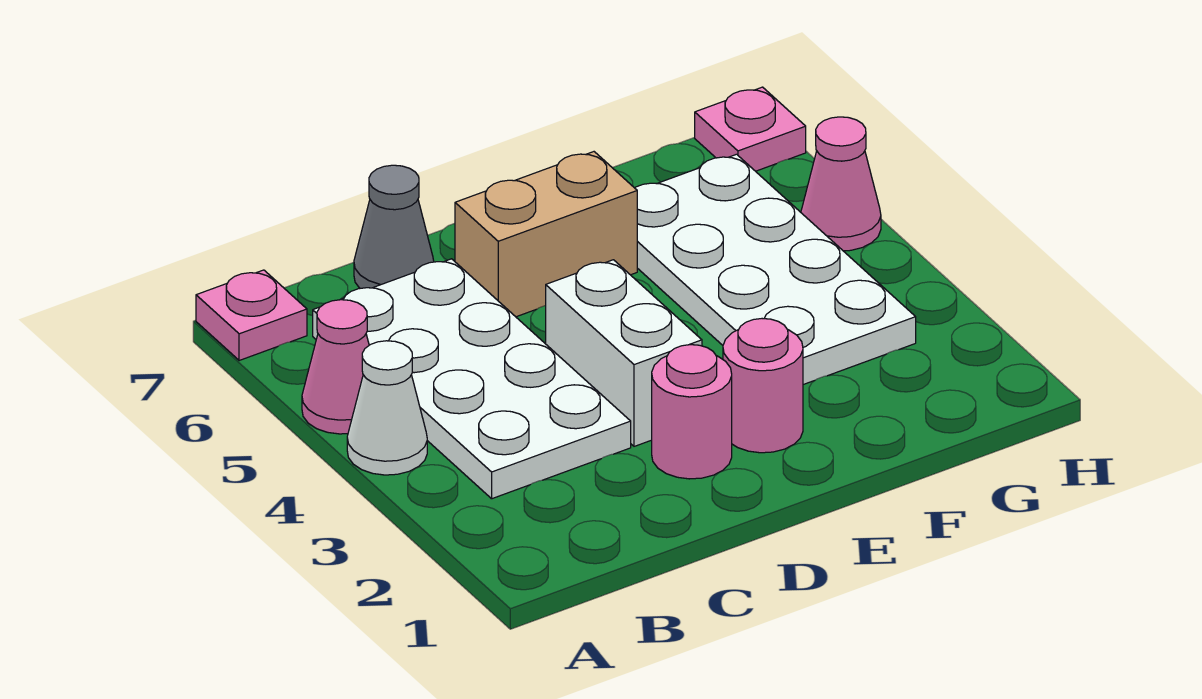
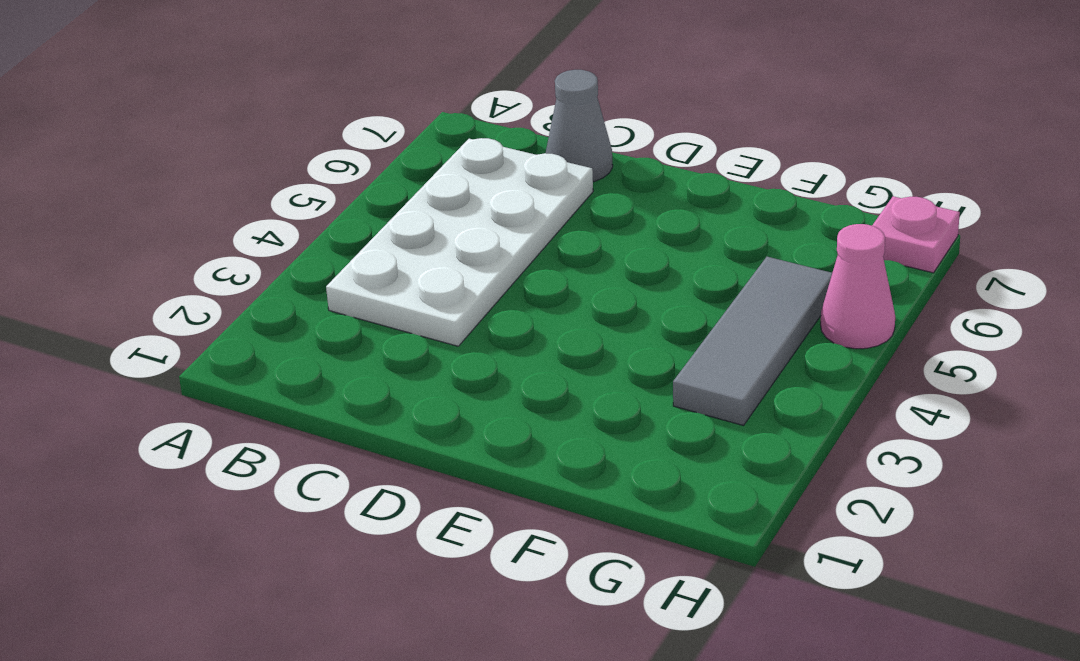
grey tile G3:G5 level 1 -> white plate F3:G6 level 1
none -> white cone A4 level 1
none -> pink cone A5 level 1
none -> pink plate A7 level 1

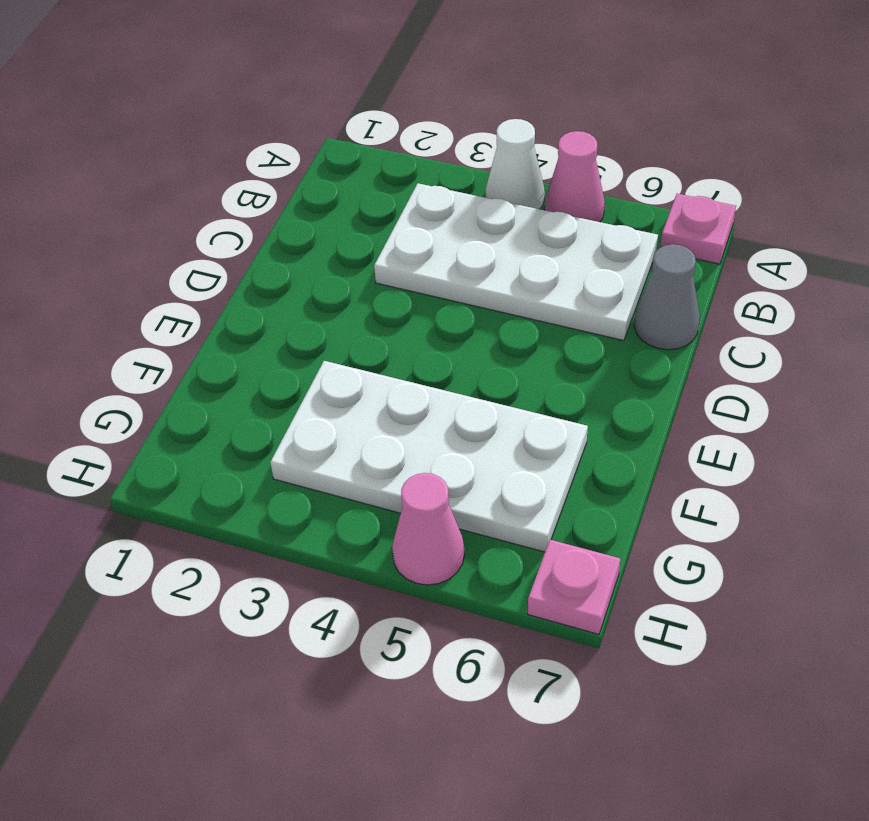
none -> pink round brick D2 level 1
none -> white brick D3:D4 level 1
none -> tan brick D6:E6 level 1

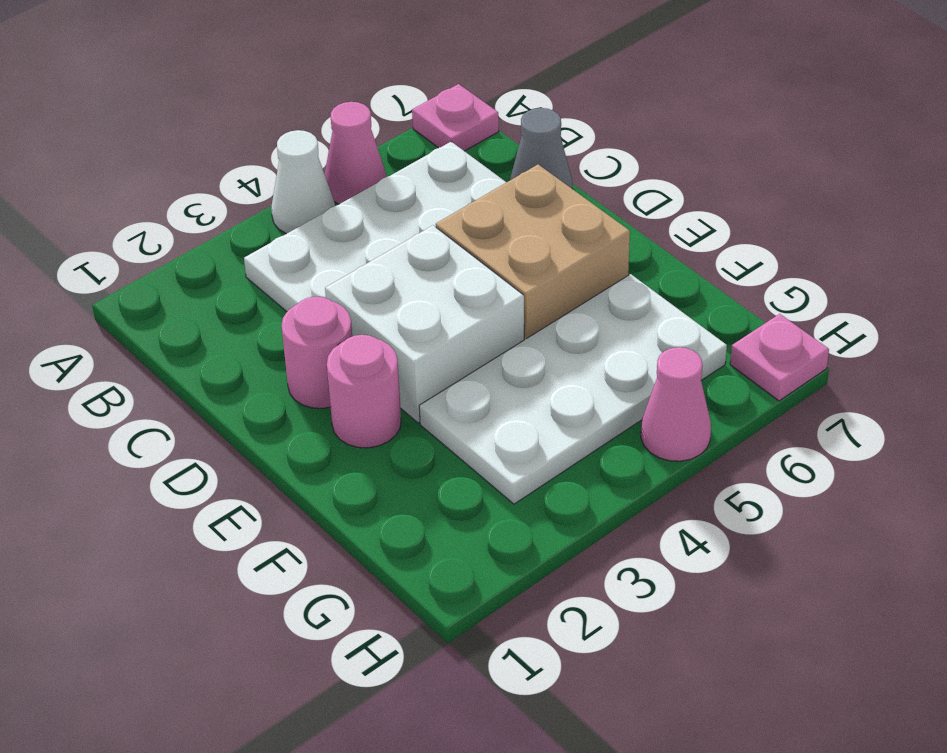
white brick D3:E4 level 1 -> white brick D3:D4 level 1
tan brick D5:E6 level 1 -> tan brick D6:E6 level 1

